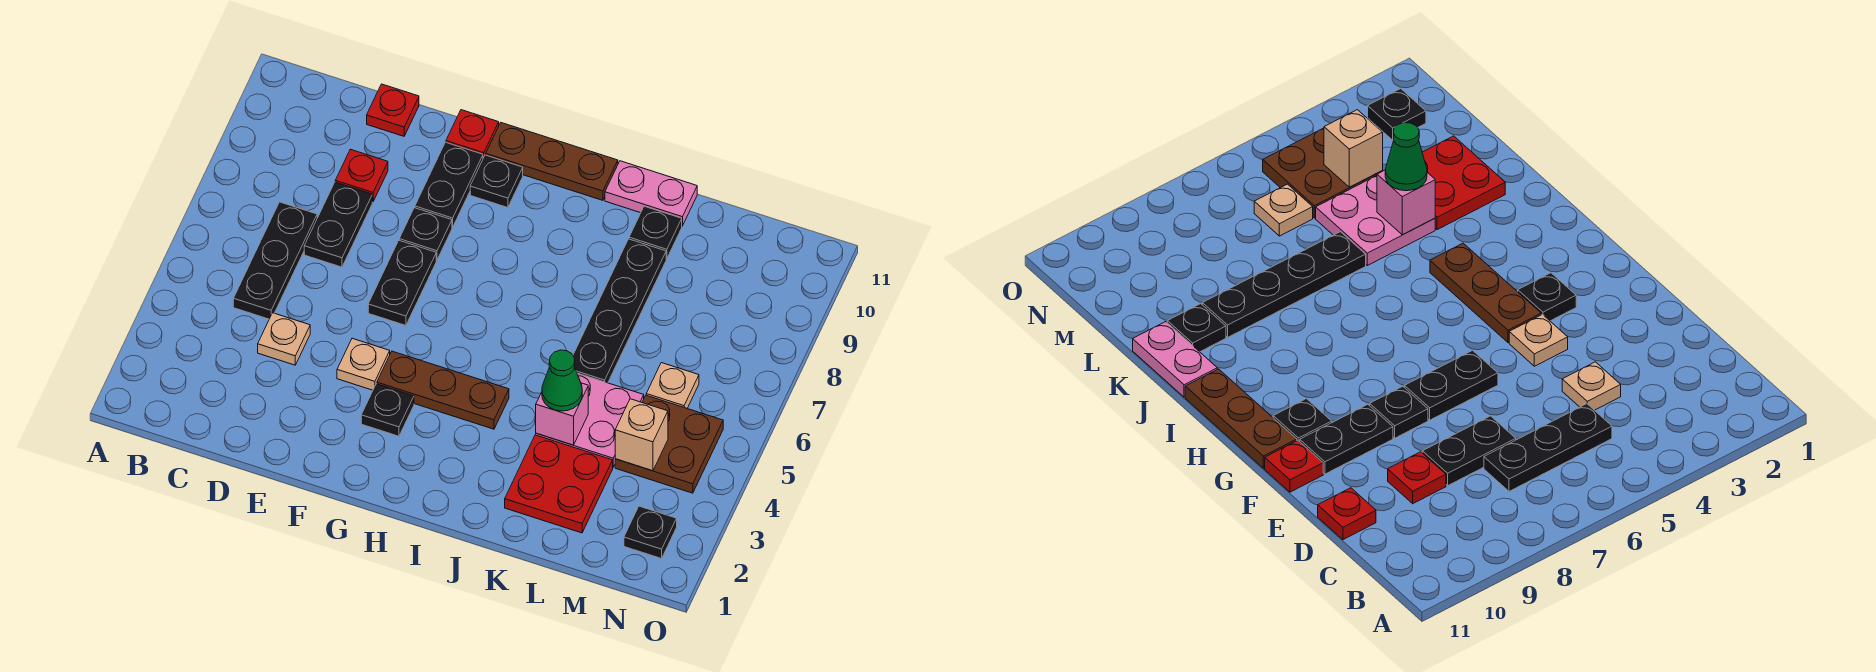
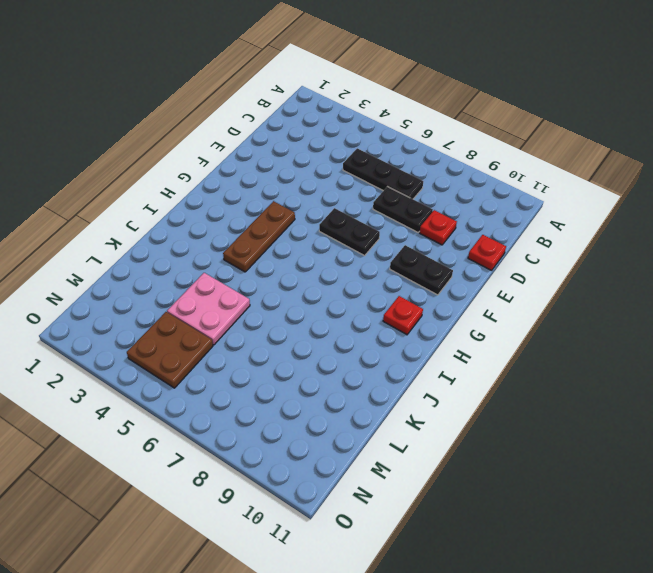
red plate H10 level 1 -> red plate F11 level 1
none -> tan plate D4 level 1
none -> tan plate F4 level 1
none -> black plate F8 level 1

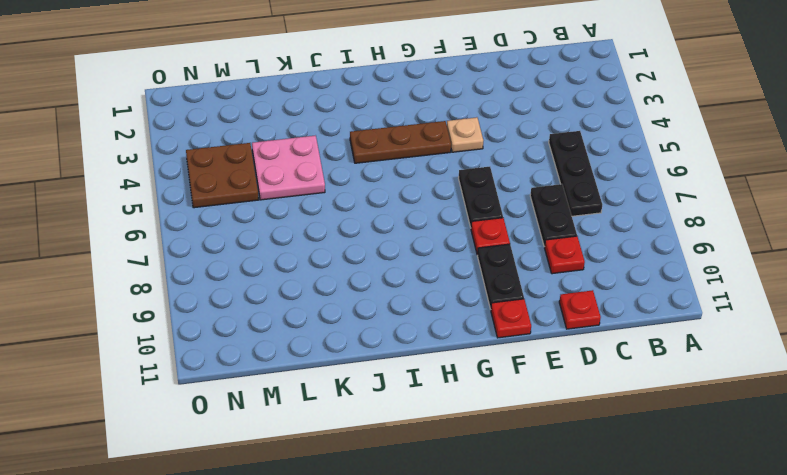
red plate F8 level 1 -> black plate F8 level 1
none -> tan plate D4 level 1
none -> black plate G3 level 1
none -> black plate G10 level 1

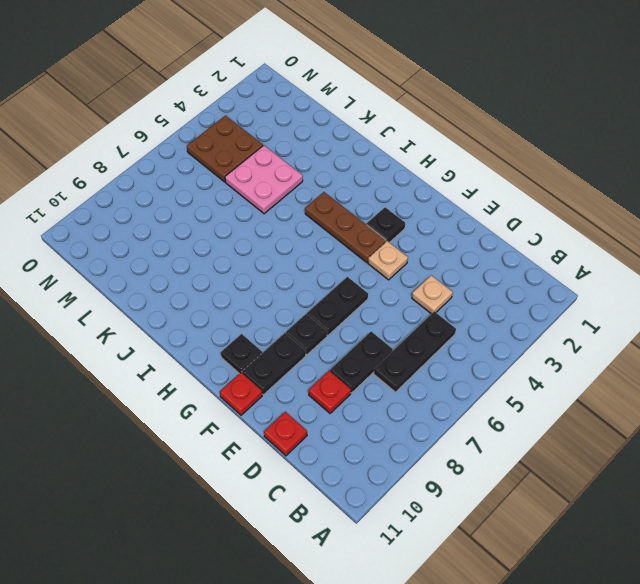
none -> brown plate G11:I11 level 1
none -> pink plate J11:K11 level 1
none -> red plate K2:L3 level 1

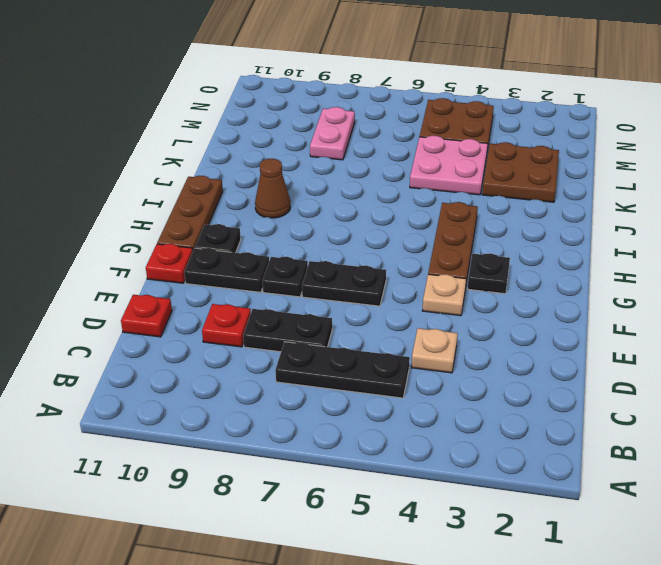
brown cone I9 level 1 -> none
brown plate K2:L3 level 1 -> red plate K2:L3 level 1
pink plate L8:M8 level 1 -> pink plate J11:K11 level 1
none -> black plate K6:K9 level 1
none -> black plate K10 level 1
none -> tan plate M6 level 1

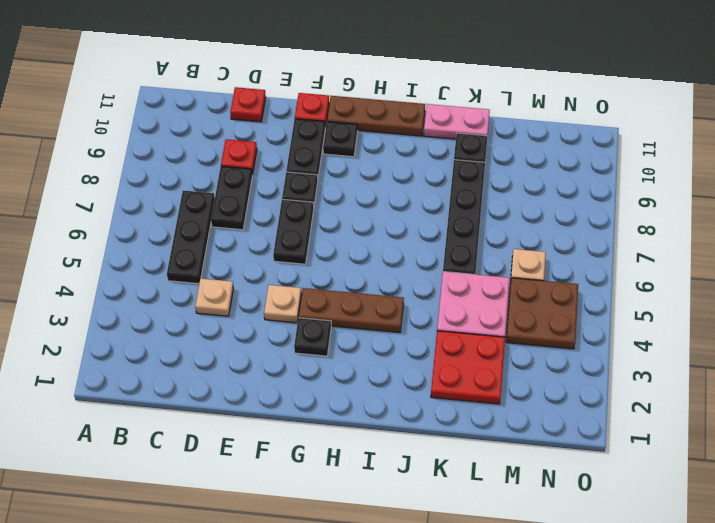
none -> black plate N2 level 1
none -> pink brick K4 level 2
none -> tan brick M4 level 2

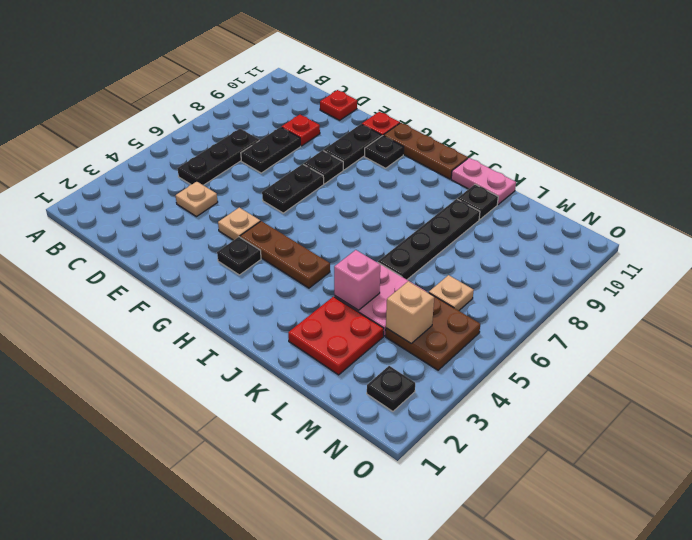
none -> green cone K4 level 3

